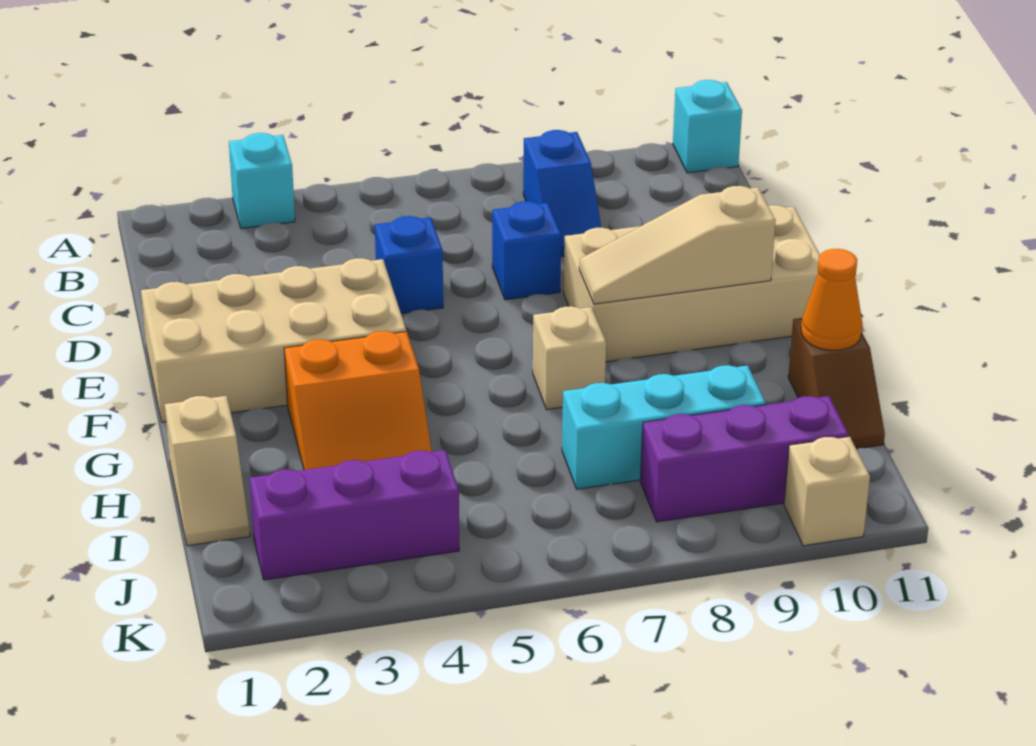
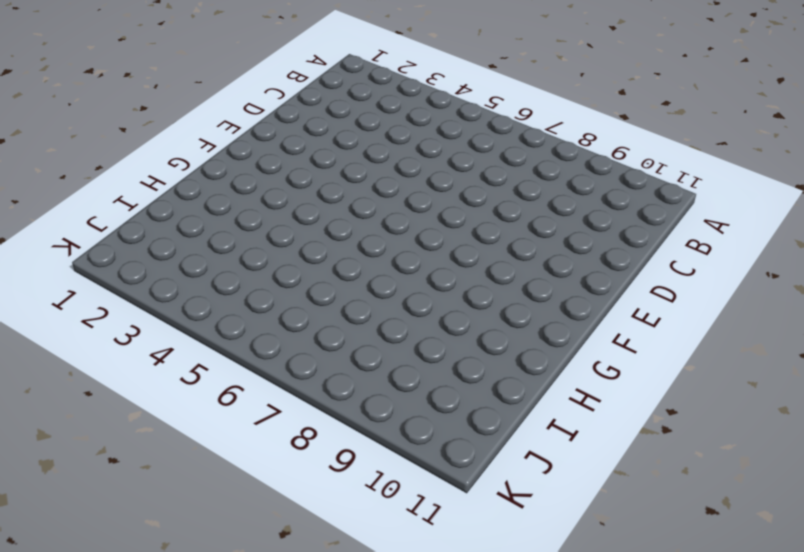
none -> cyan brick A3 level 1
none -> cyan brick A11 level 1
none -> blue slope B8:C8 level 1 top B

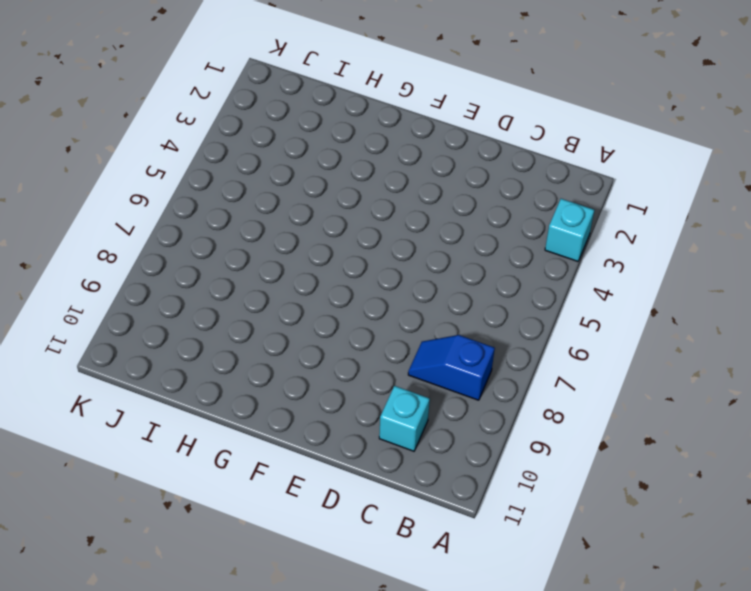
cyan brick C10 level 1 -> cyan brick A11 level 1
none -> blue brick D5 level 1
none -> blue brick D7 level 1
none -> tan brick E1:F4 level 1

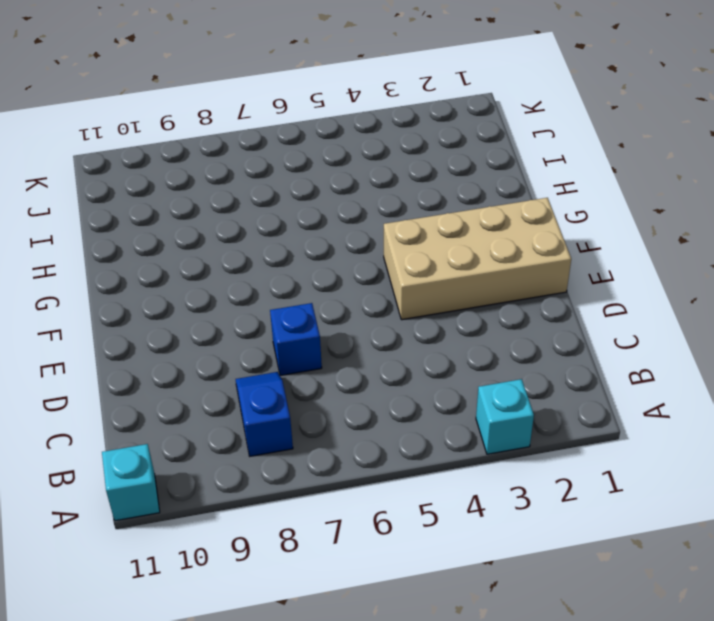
none -> blue brick D5 level 1
none -> tan brick E8:F11 level 1
none -> orange slope G3:H4 level 1 top G

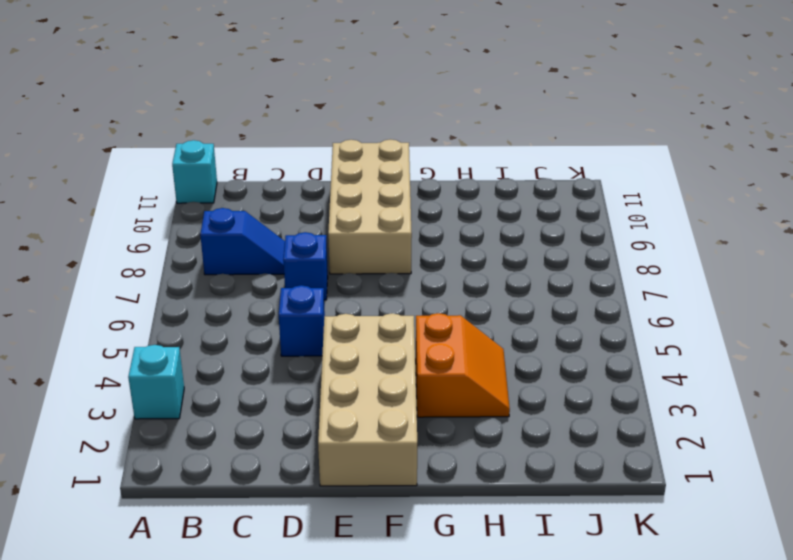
none -> tan brick G7 level 1
none -> tan slope H1:I1 level 1 top H
none -> brown slope H11:I11 level 1 top H

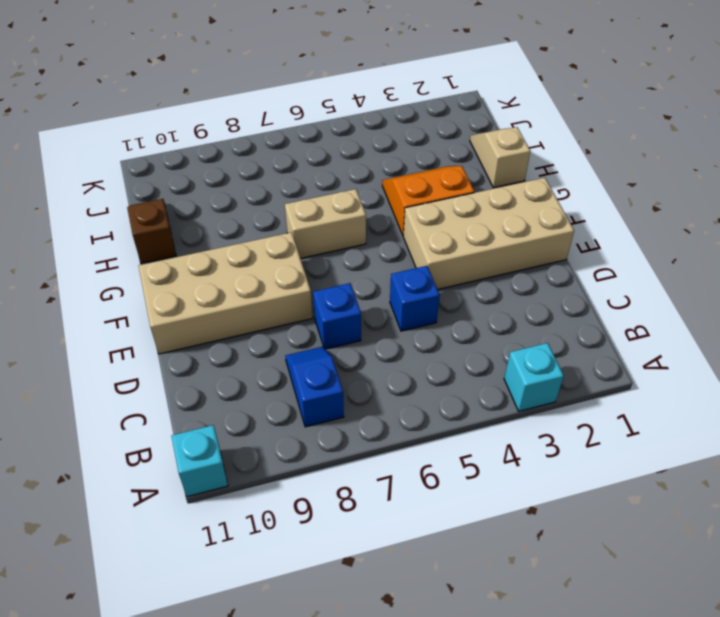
tan brick G6:G7 level 1 -> tan brick G7 level 1
none -> cyan brick I7:I9 level 1
none -> purple brick J2:J4 level 1
none -> purple brick J8:J10 level 1

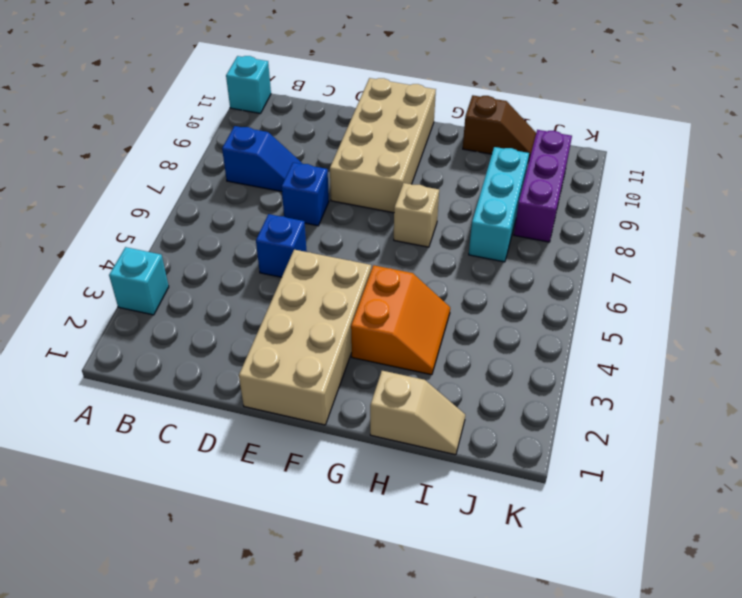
none -> purple brick J2:J4 level 1
none -> tan brick K10 level 1
none -> tan slope F8:F10 level 2 top 10

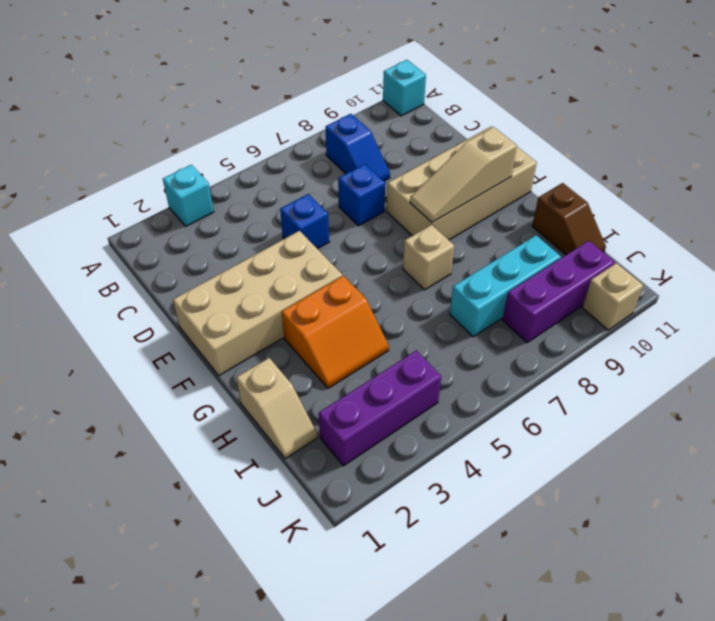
none -> orange cone H11 level 2

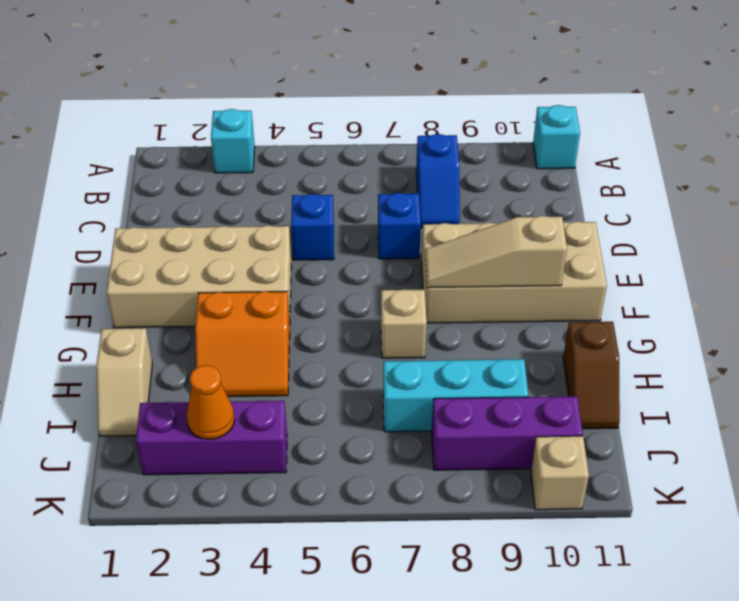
orange cone J3 level 2 -> orange cone H11 level 2

